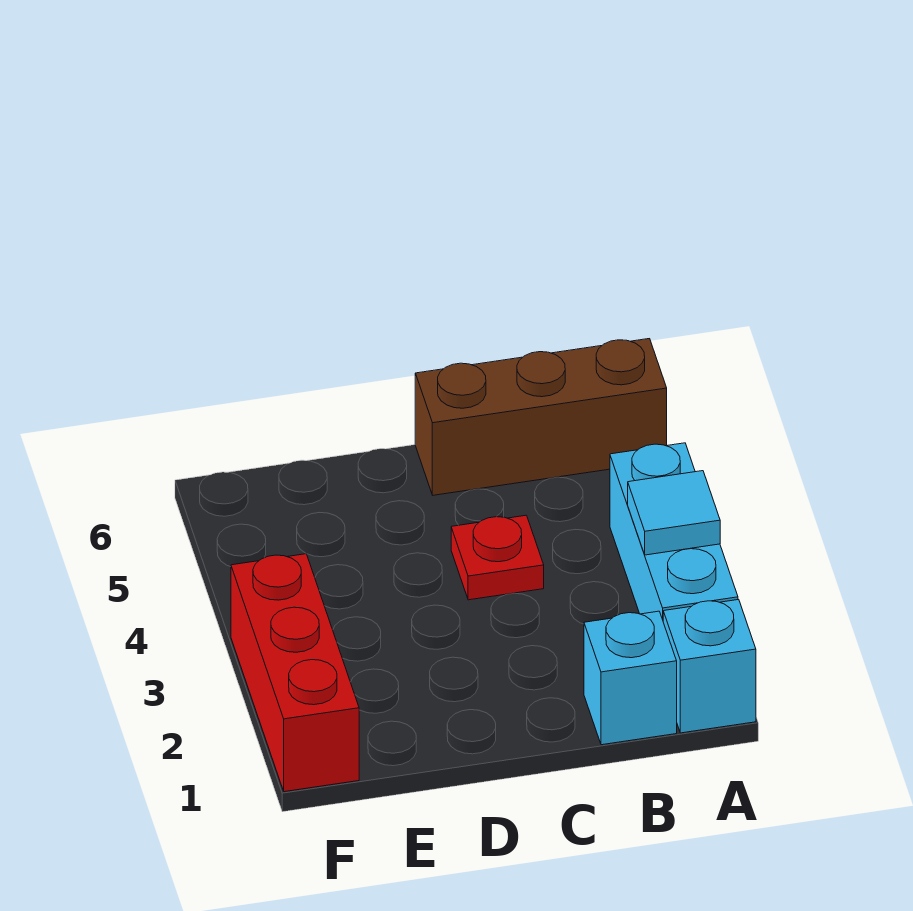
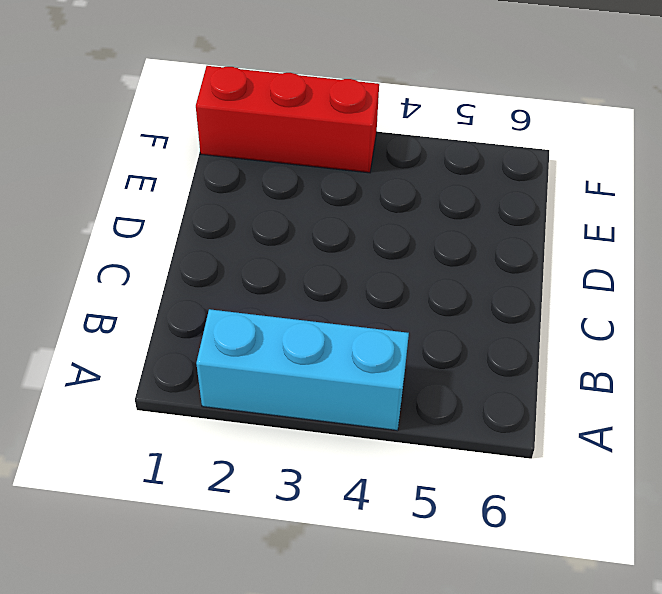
none -> cyan brick A1 level 1
none -> brown brick A6:C6 level 1

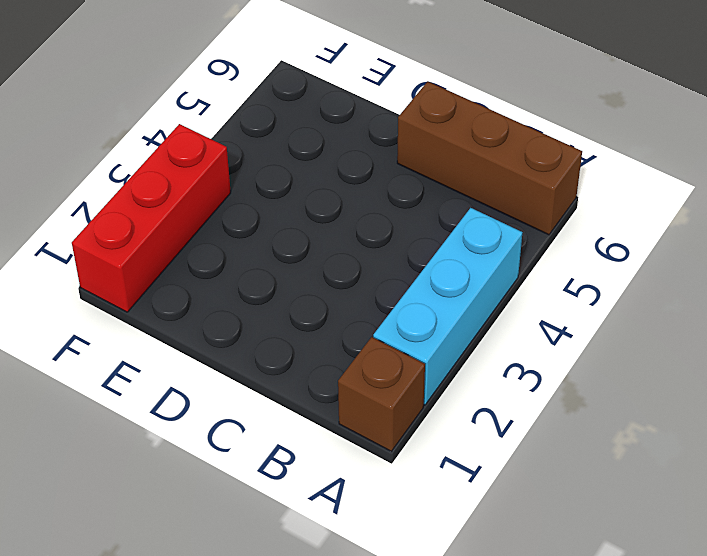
brown brick A1 level 1 -> cyan brick A1 level 1
none -> cyan brick B1 level 1
none -> red plate C4 level 1

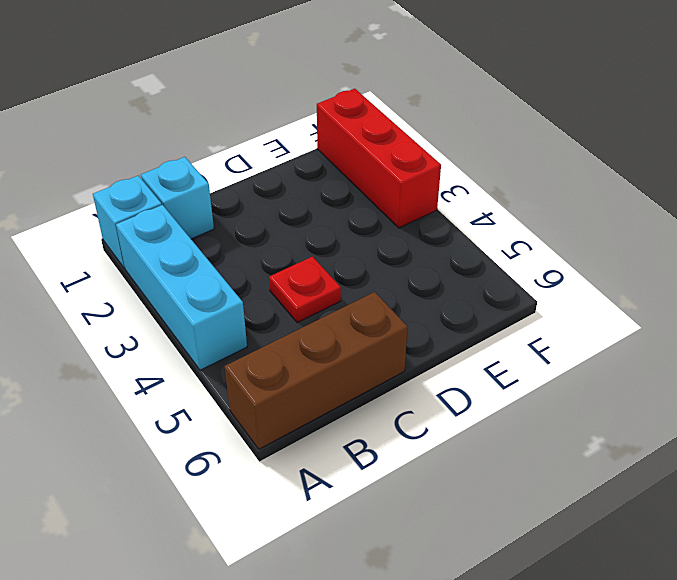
none -> cyan tile A3 level 2

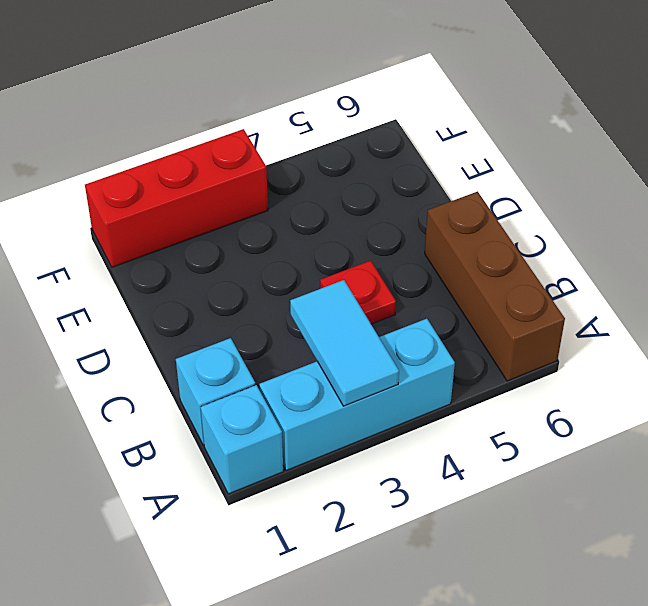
cyan tile A3:B3 level 2 -> cyan tile A3 level 2

